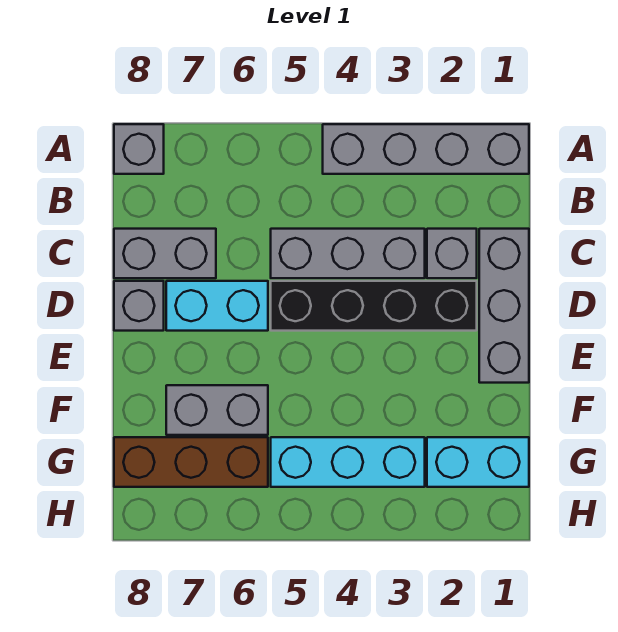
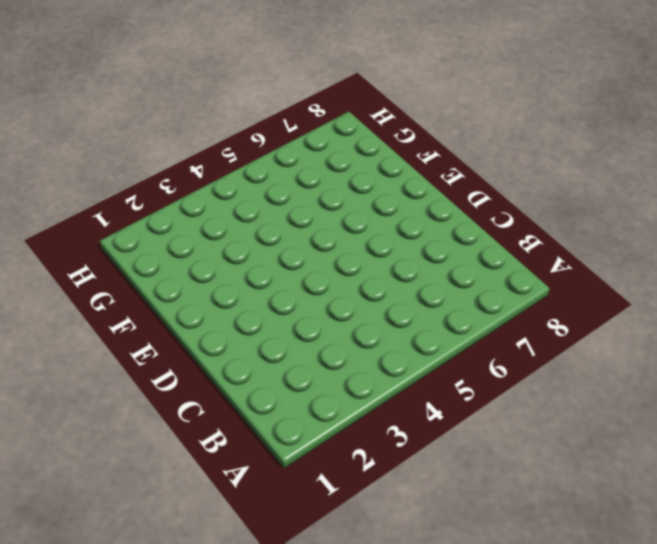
none -> grey brick A1:A4 level 1
none -> grey brick A8 level 1
none -> grey brick C1:E1 level 1

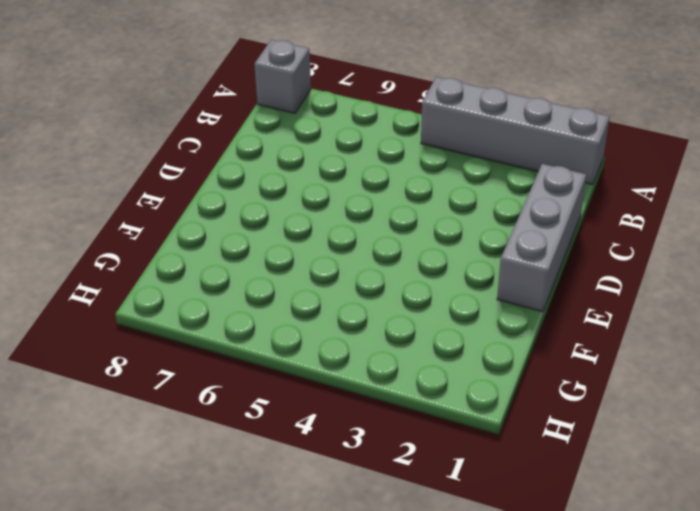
none -> grey brick C2 level 1
none -> grey brick C3:C5 level 1
none -> grey brick C7:C8 level 1

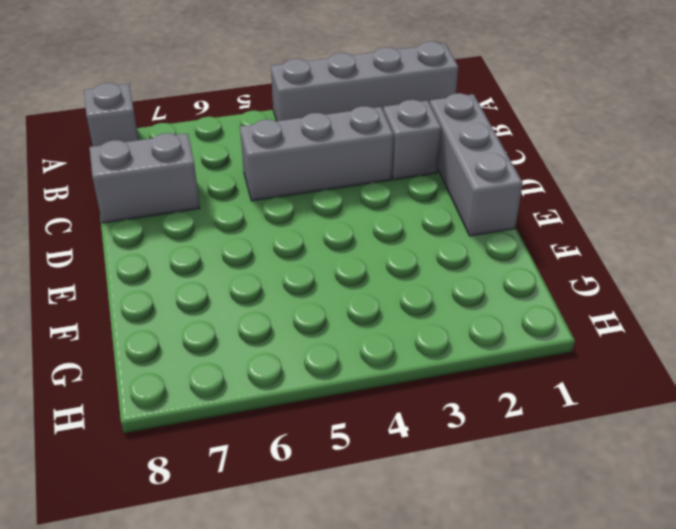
none -> black brick D2:D5 level 1
none -> cyan brick D6:D7 level 1
none -> grey brick D8 level 1

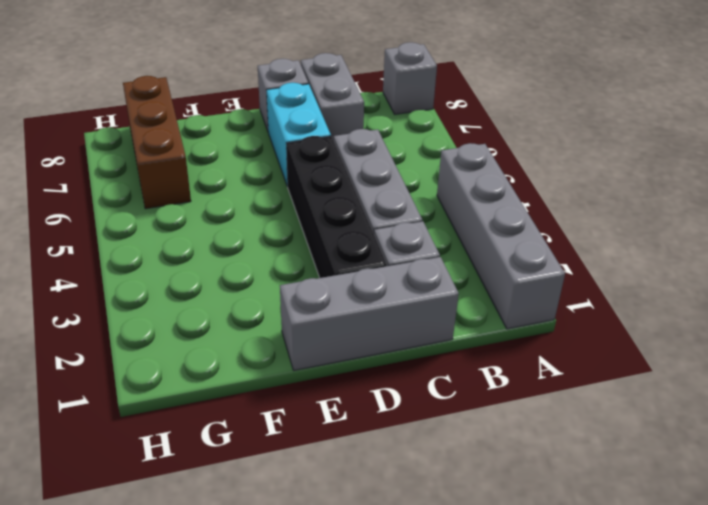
none -> grey brick F6:F7 level 1
none -> cyan brick G1:G2 level 1
none -> cyan brick G3:G5 level 1

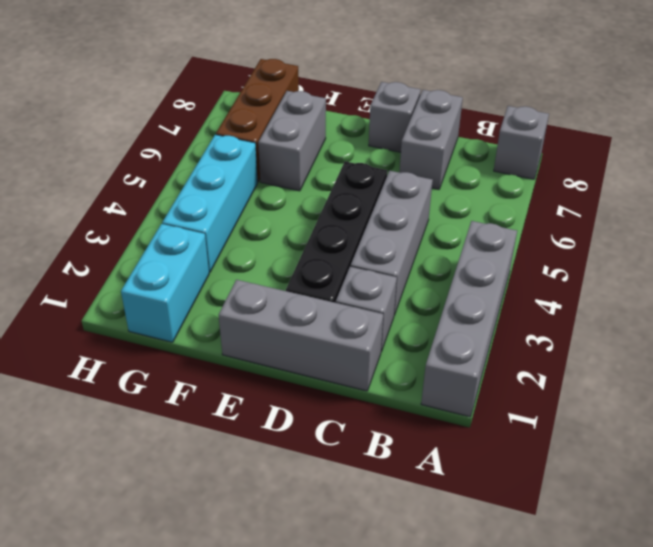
none -> cyan brick D6:D7 level 1

